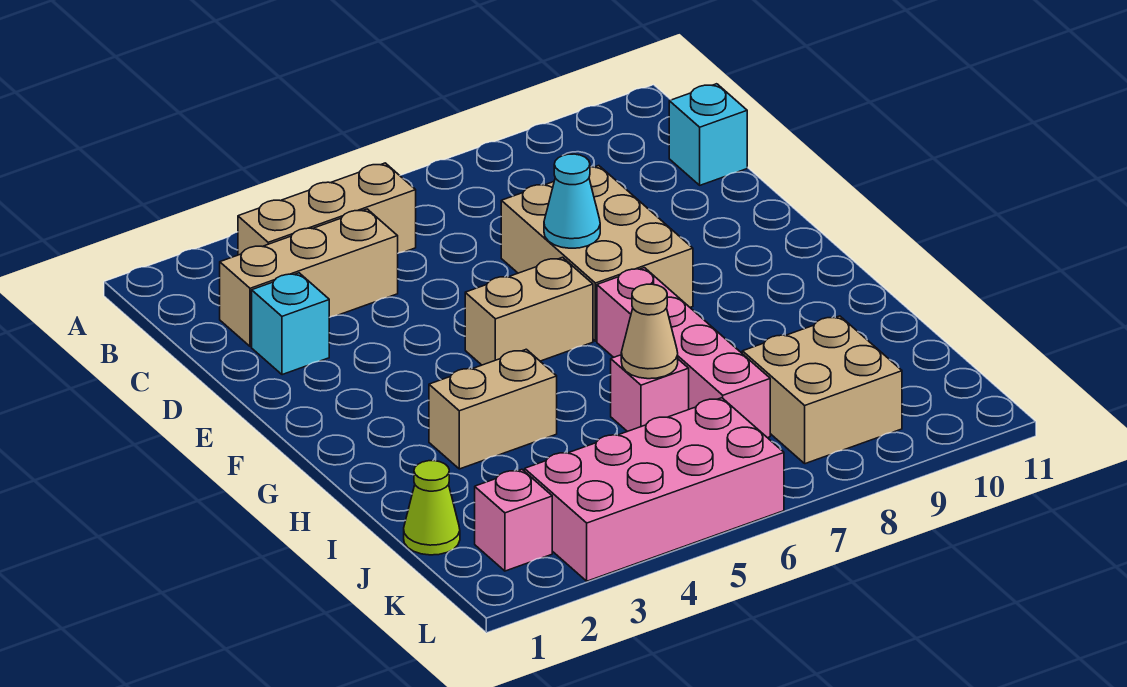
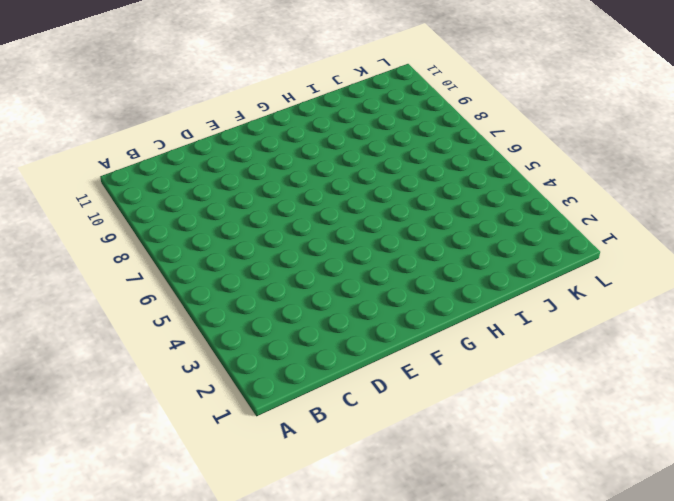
none -> tan brick B3:B5 level 1
none -> tan brick C2:C4 level 1
none -> cyan brick C11 level 1

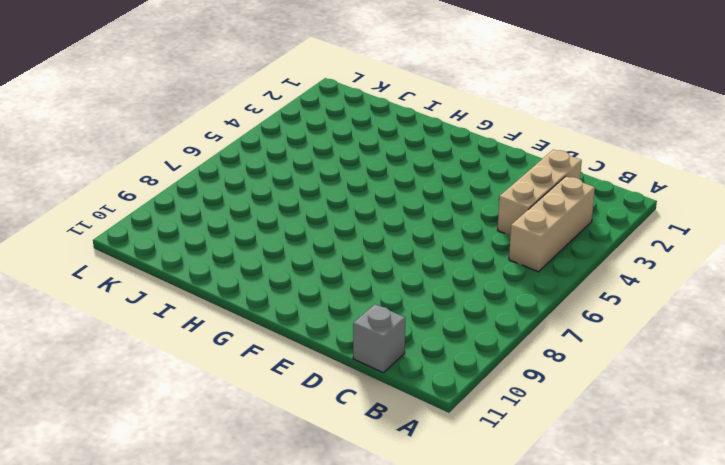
grey brick C11 level 1 -> cyan brick C11 level 1
none -> cyan brick D2 level 1
none -> tan brick D7:F8 level 1
none -> tan brick F5:F6 level 1

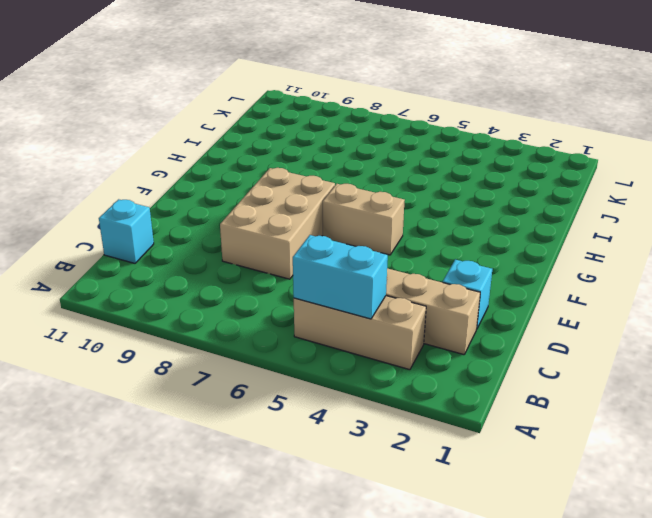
cyan brick B4:B5 level 2 -> none
none -> pink brick G7:J7 level 1
none -> tan brick H3:H4 level 1
none -> pink brick I6 level 1

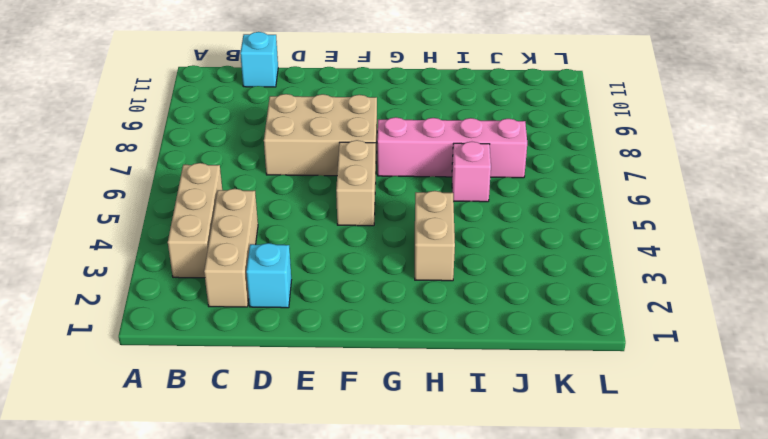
none -> lime cone J1 level 1
none -> tan brick J8:K9 level 1
none -> pink brick K2 level 1

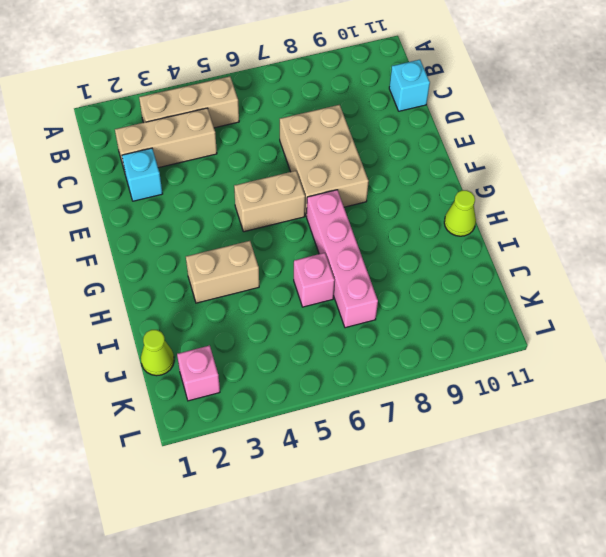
lime cone H11 level 1 -> none
none -> tan brick J8:K9 level 1
none -> pink brick K3:L6 level 1
none -> cyan cone E7 level 2

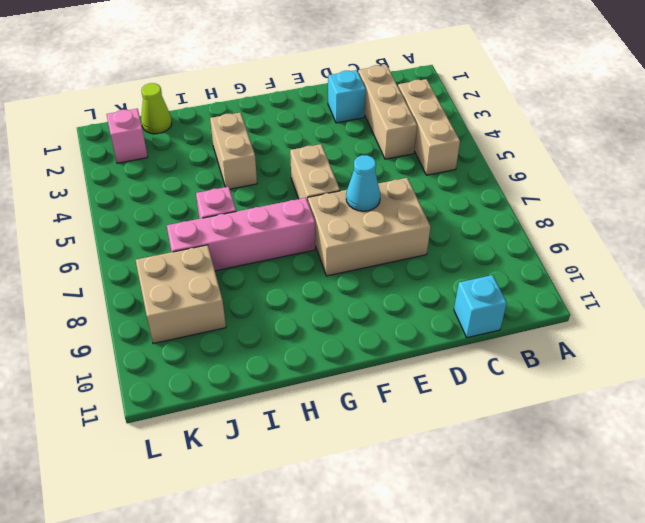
none -> pink brick K3:L6 level 1
none -> tan cone I6 level 2

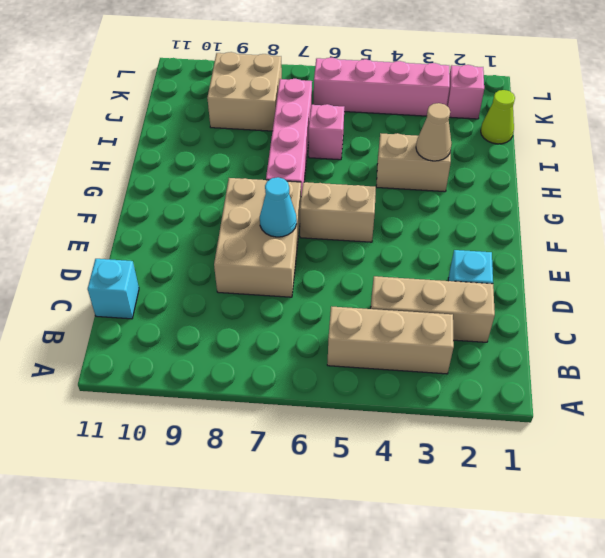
tan cone H3 level 2 -> tan cone I6 level 2
pink brick K3:K6 level 1 -> pink brick K3:L6 level 1

